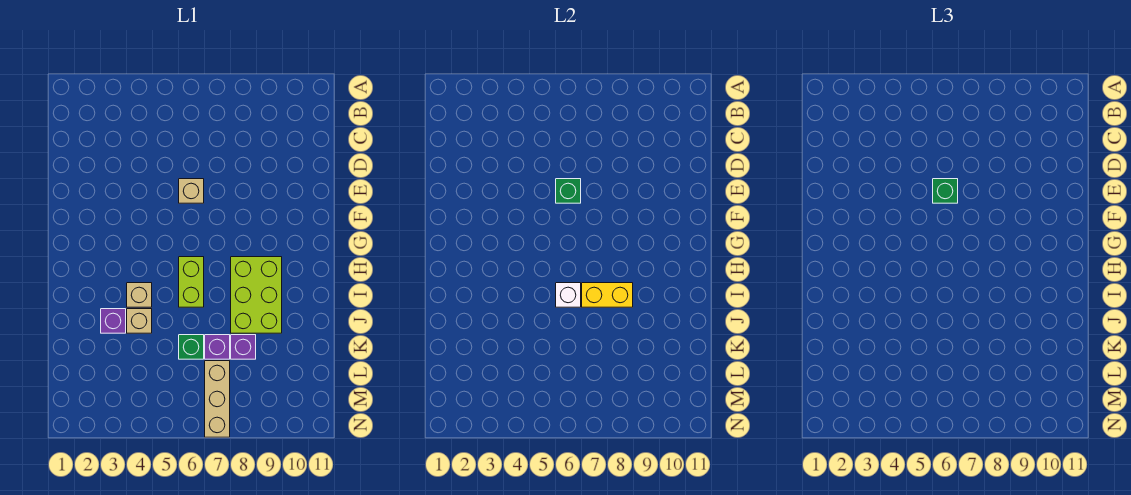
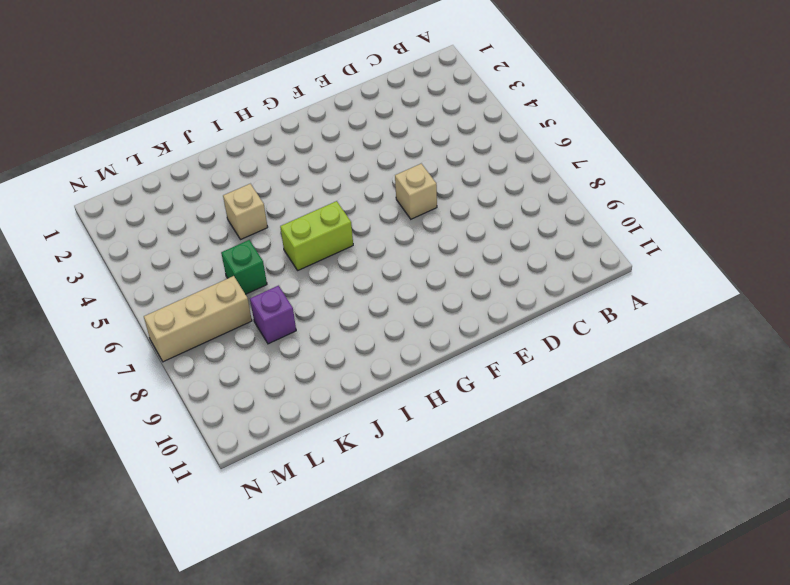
none -> lime brick H8:J9 level 1
none -> tan brick I4 level 1
none -> purple brick J3 level 1

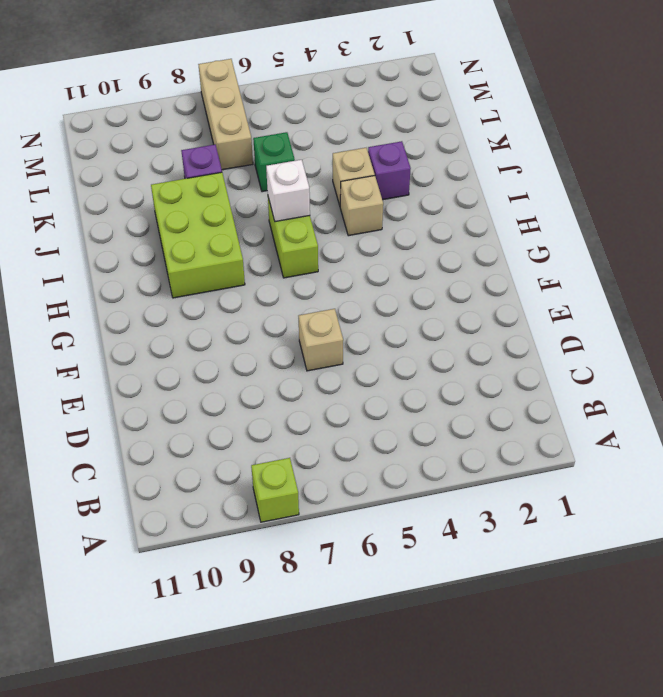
lime brick A8 level 1 -> none
none -> purple brick K7 level 1
none -> green brick E6 level 2
none -> yellow brick I7:I8 level 2

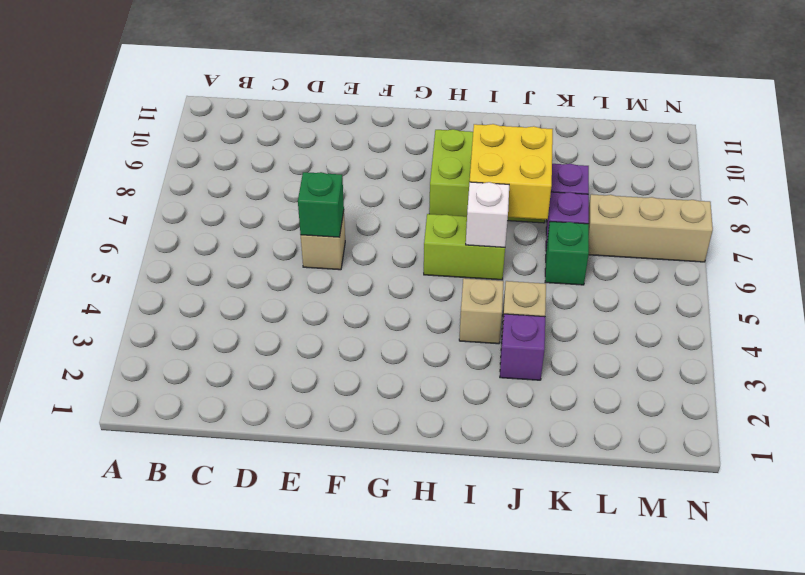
yellow brick I7:J8 level 2 -> yellow brick I7:I8 level 2
none -> green brick E6 level 3

